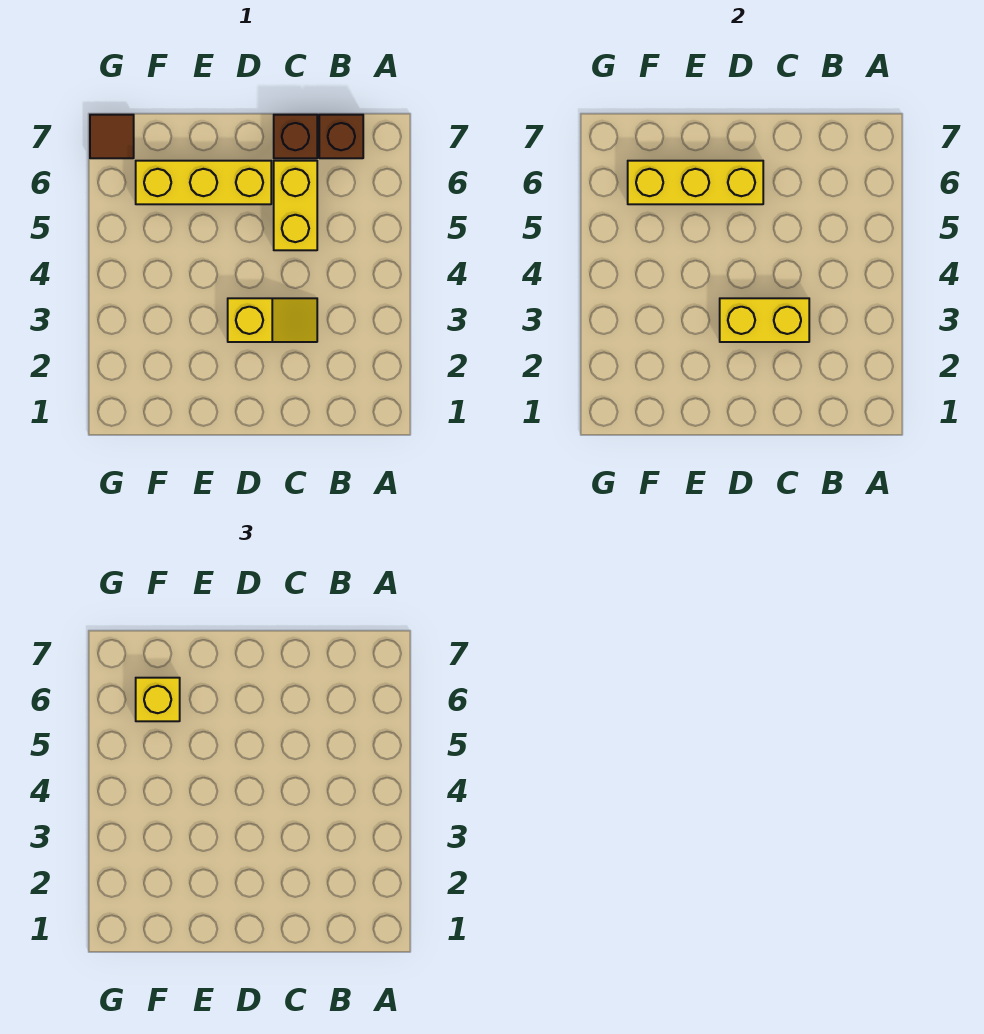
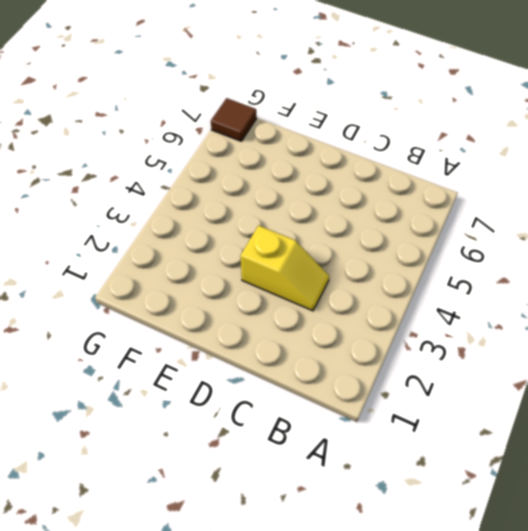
none -> brown brick B7 level 1
none -> yellow brick C5:C6 level 1

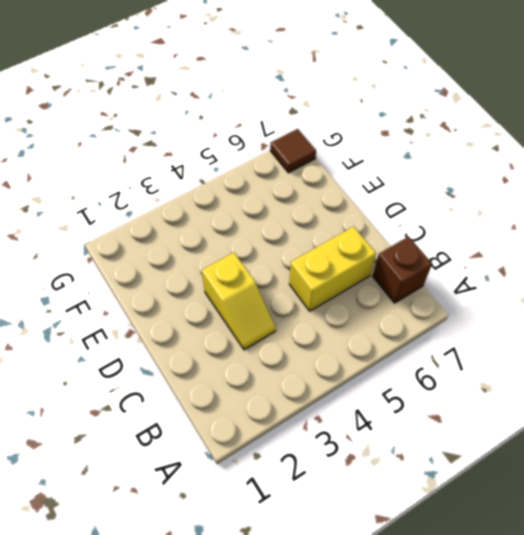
none -> brown brick C7 level 1
none -> yellow brick D6:F6 level 1

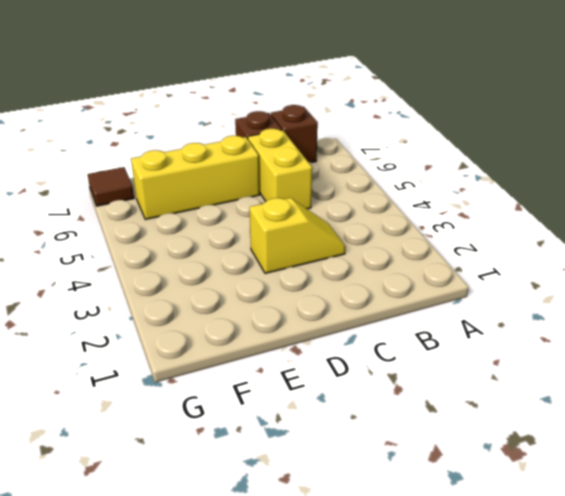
none -> yellow brick C3:D3 level 2
none -> yellow brick D6:F6 level 2

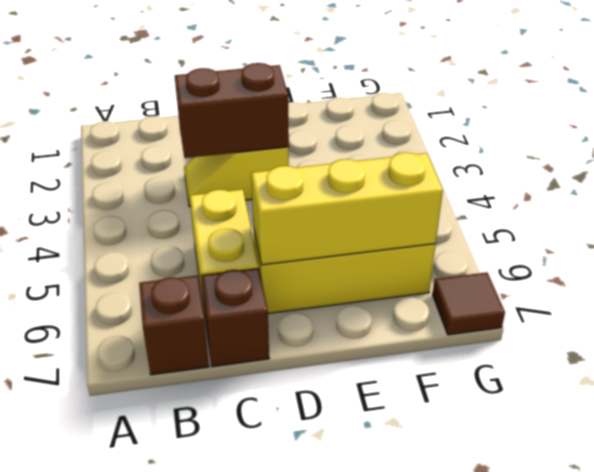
brown brick C3:D3 level 2 -> yellow brick C3:D3 level 2
none -> yellow brick F6 level 3

